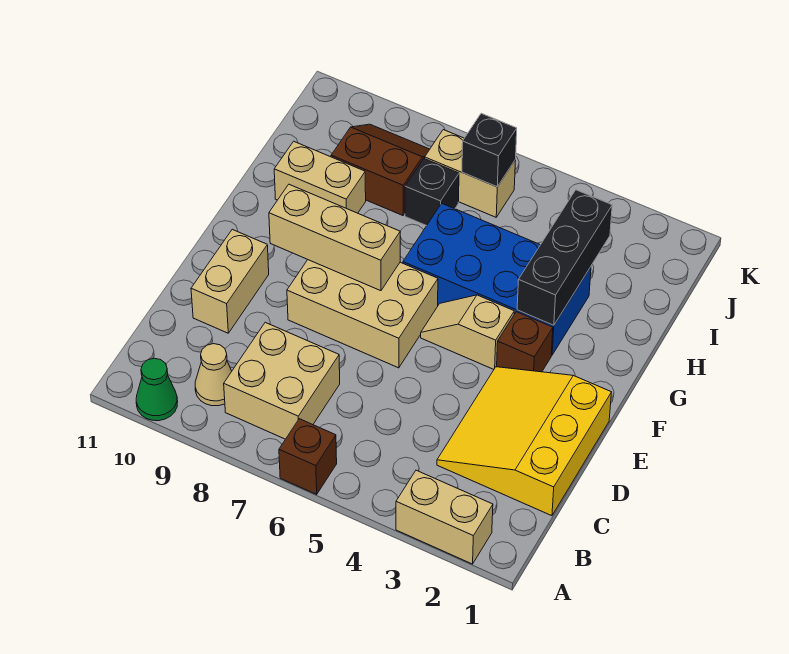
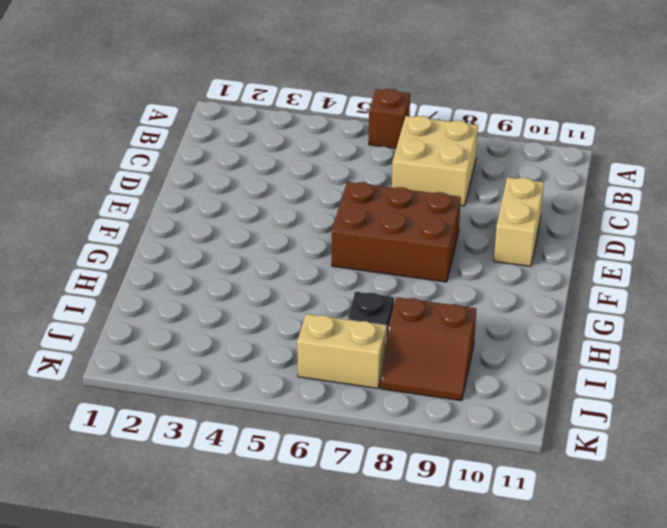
brown brick E6:F8 level 1 -> tan brick E6:F8 level 1
none -> tan brick A2:A3 level 1
none -> green cone A10 level 1
none -> tan cone B9 level 1

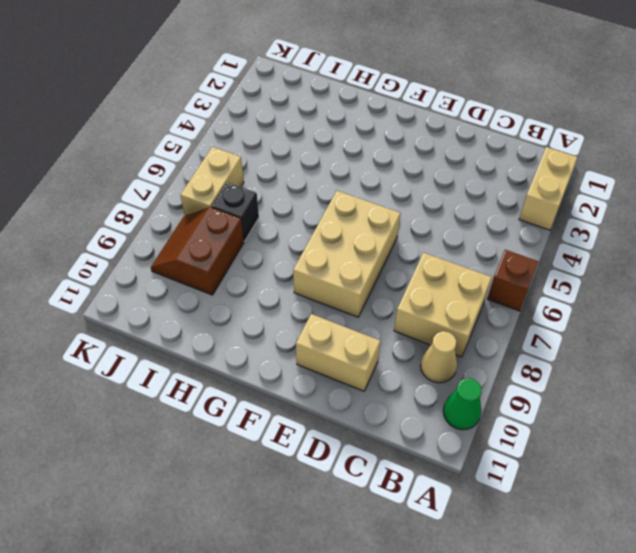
none -> yellow slope C1:E3 level 1 top 1
none -> brown brick F3 level 1
none -> tan slope F4:F5 level 1 top 4

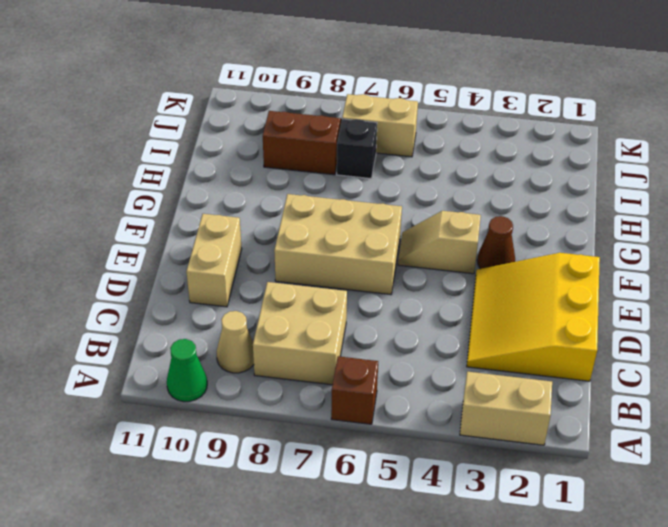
brown cone F3 level 1 -> brown brick F3 level 1
none -> blue brick G3:H6 level 1
none -> tan brick H9:H10 level 1
none -> tan brick F7:F9 level 2

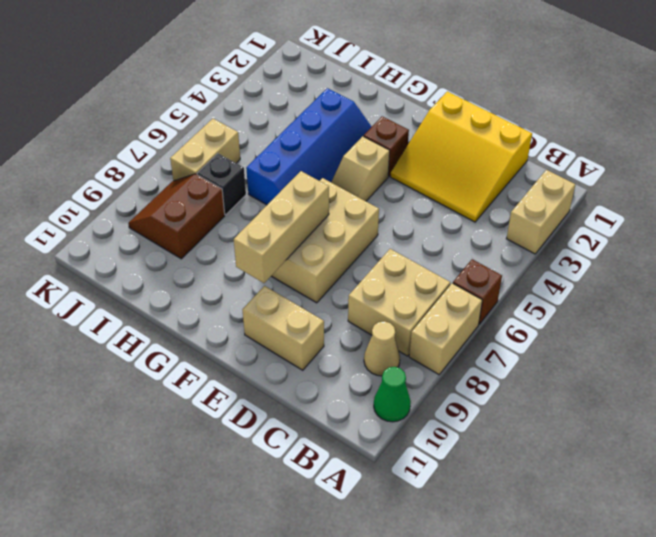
tan brick A7:A8 level 1 -> tan brick H9:H10 level 1
blue slope G3:H6 level 1 top H -> blue brick G3:H6 level 1
none -> black brick G3:I3 level 2
none -> black brick J6 level 2

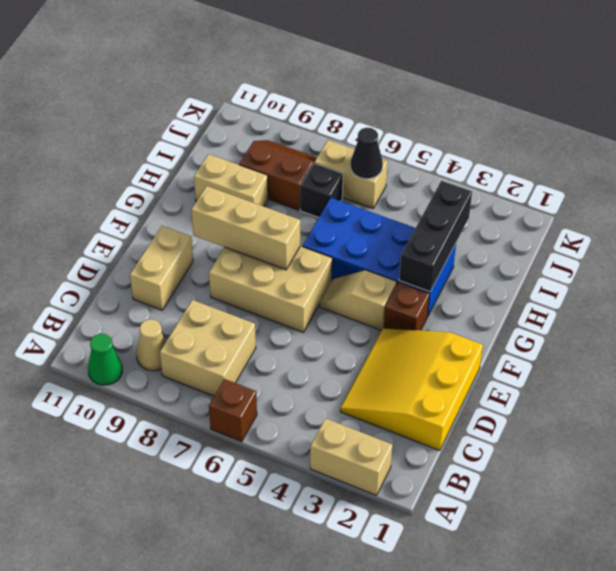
black cone J6 level 2 -> black brick J6 level 2

